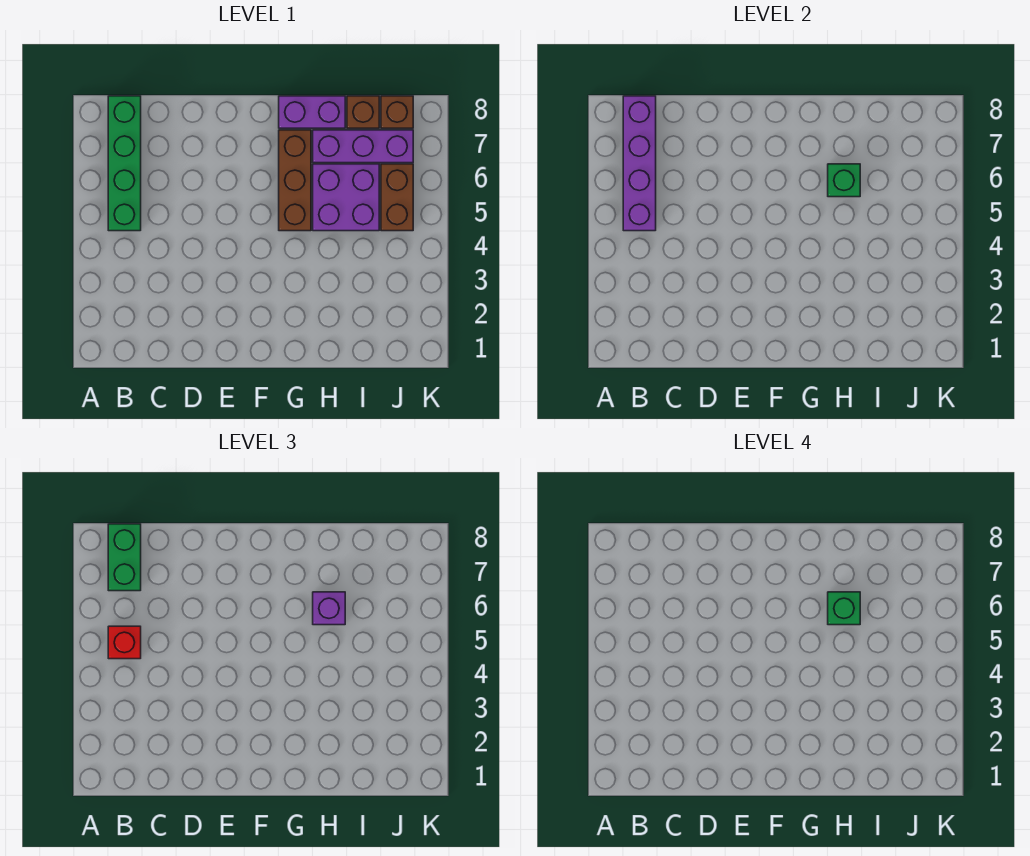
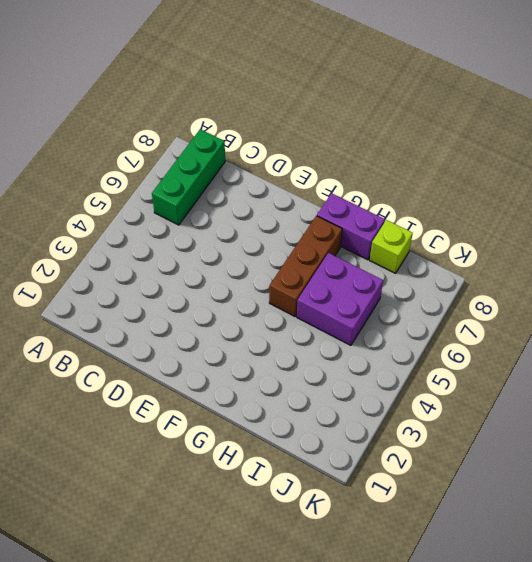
green brick B6:B8 level 1 -> green brick B5:B8 level 1
lime brick I8 level 1 -> brown brick I8 level 1
none -> purple brick H7:J7 level 1
none -> brown brick J5:J6 level 1
none -> brown brick J8 level 1

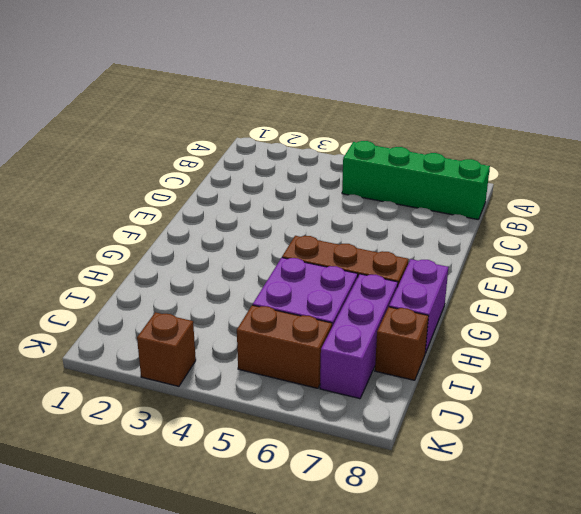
brown brick K3 level 1 -> brown brick J8 level 1
none -> purple brick B5:B8 level 2
none -> green brick H6 level 2
none -> red brick B5 level 3

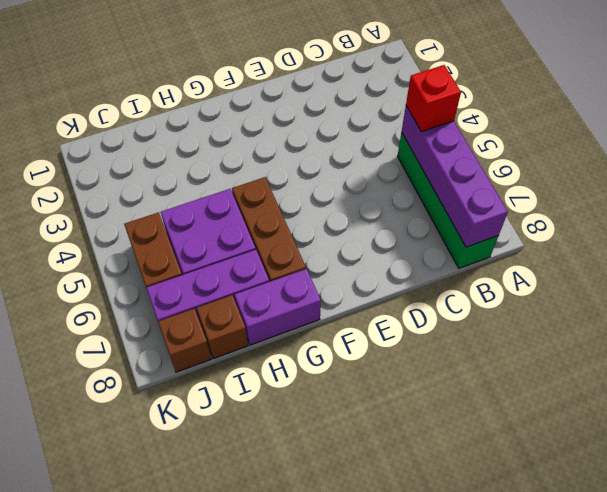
none -> green brick H6 level 2
none -> green brick B7:B8 level 3
none -> purple brick H6 level 3

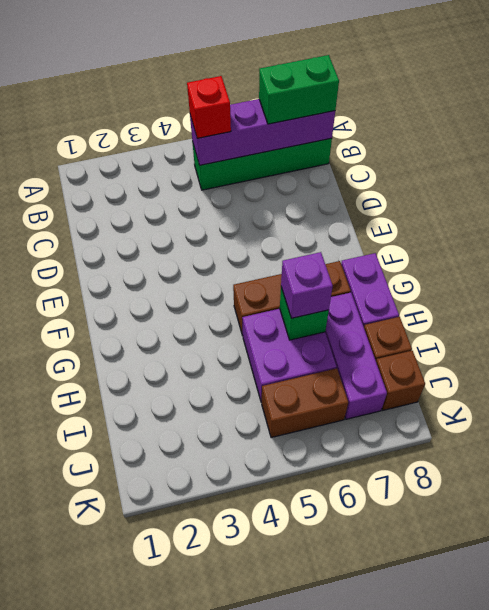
none -> green brick H6 level 4

